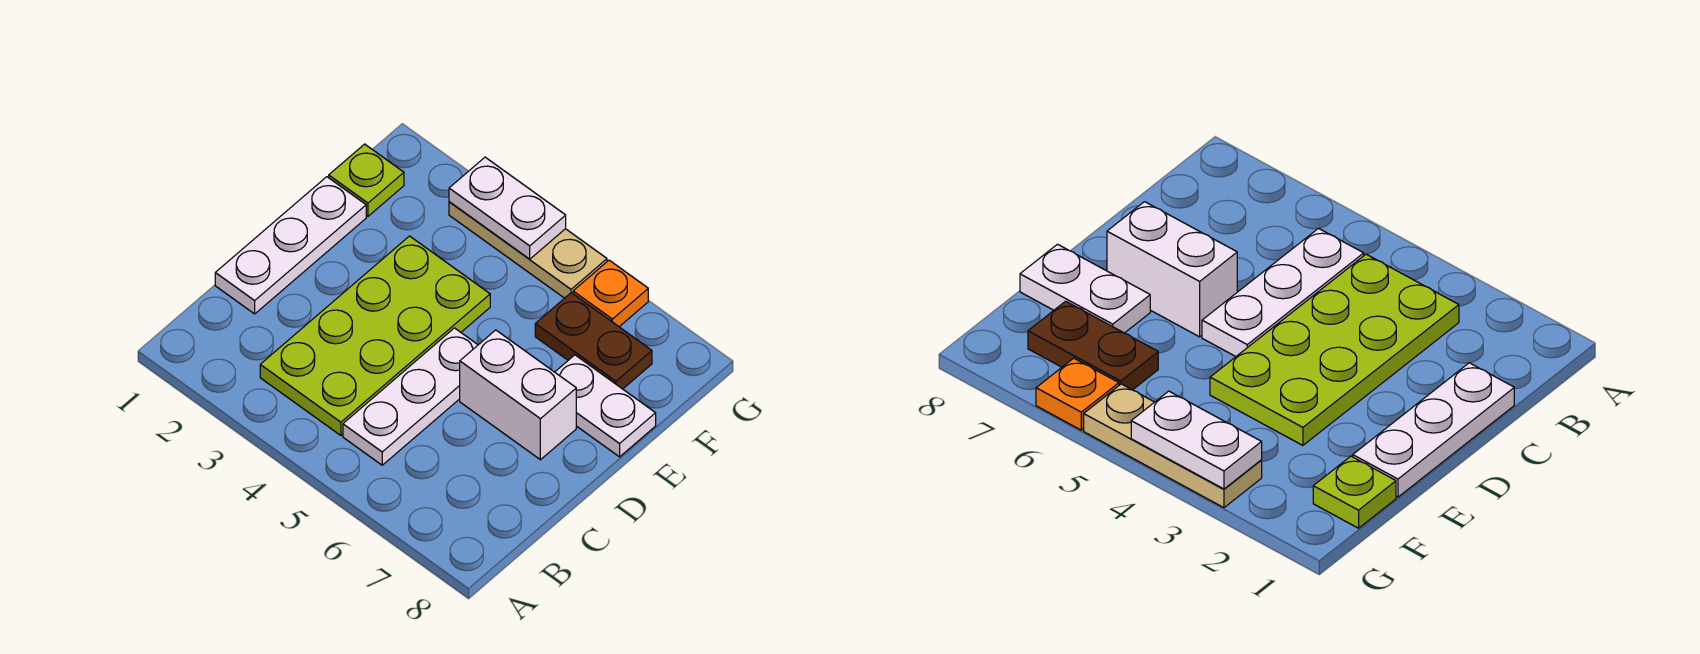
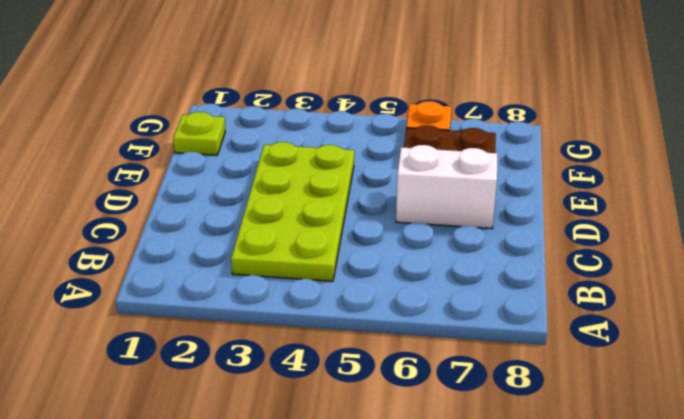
none -> white plate B5:D5 level 1
none -> white plate C1:E1 level 1

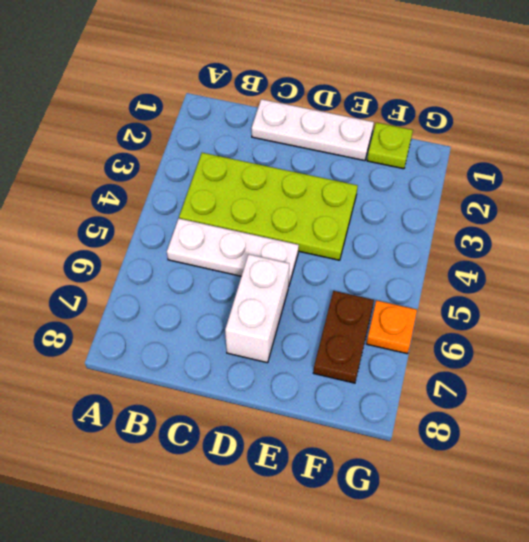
none -> white plate E7:E8 level 1
none -> tan plate G3:G5 level 1

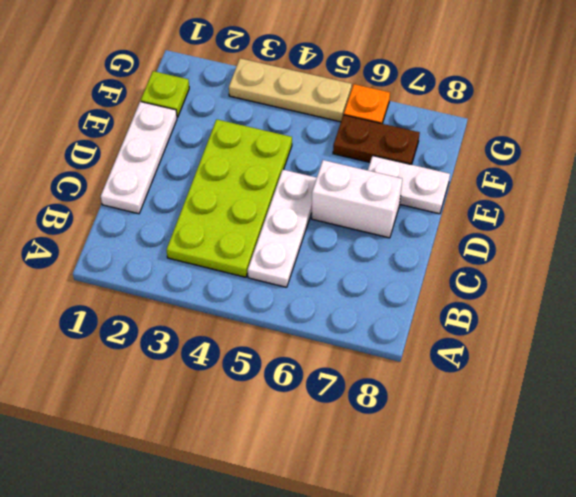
none -> white plate G3:G4 level 2

